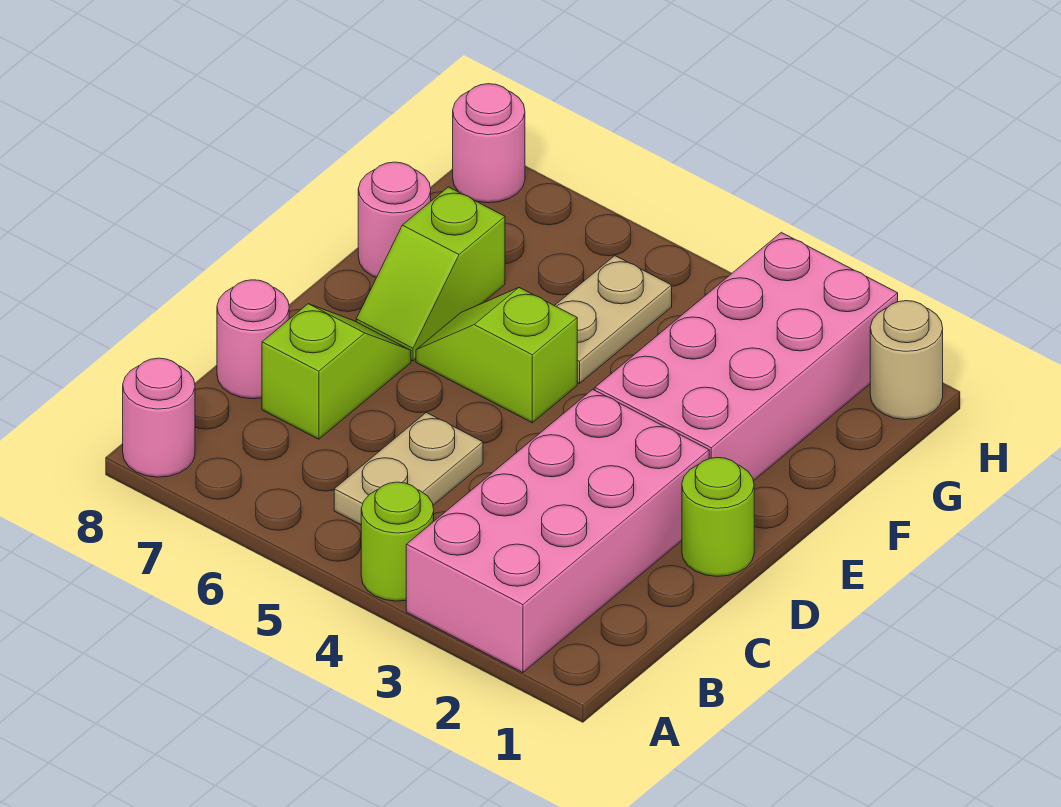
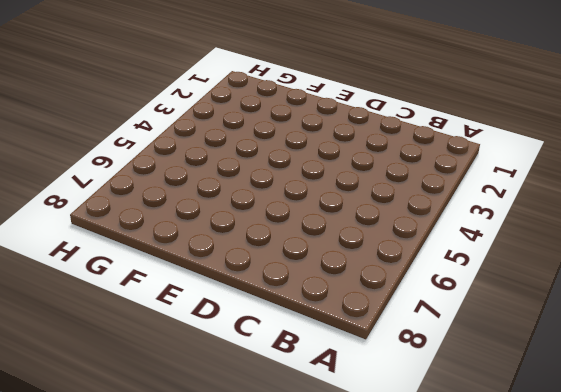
none -> pink brick A2:D3 level 1
none -> lime round brick A4 level 1
none -> pink round brick A8 level 1

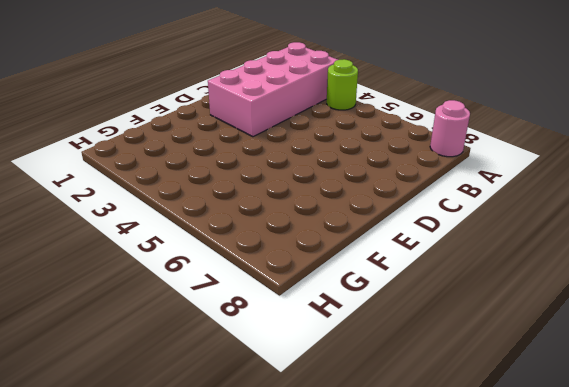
none -> tan plate B5:C5 level 1
none -> lime slope C7:D7 level 1 top C
none -> pink round brick C8 level 1

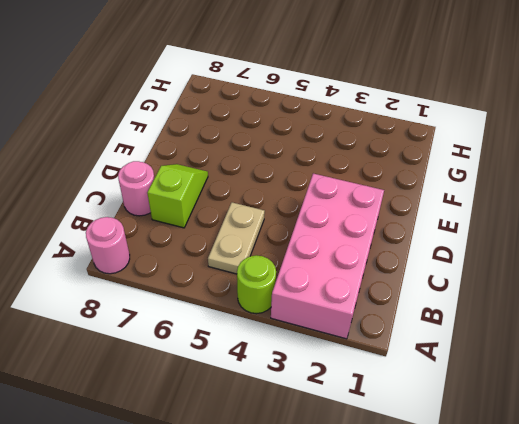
none -> lime round brick D1 level 1
none -> pink brick E2:H3 level 1
none -> lime slope E5:E6 level 1 top 5

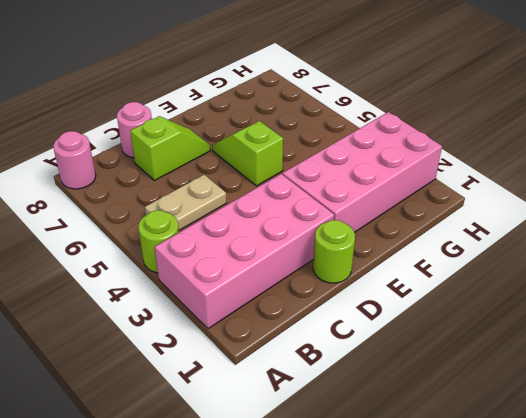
none -> lime slope E7:F7 level 1 top F
none -> tan plate F5:G5 level 1
none -> pink round brick F8 level 1

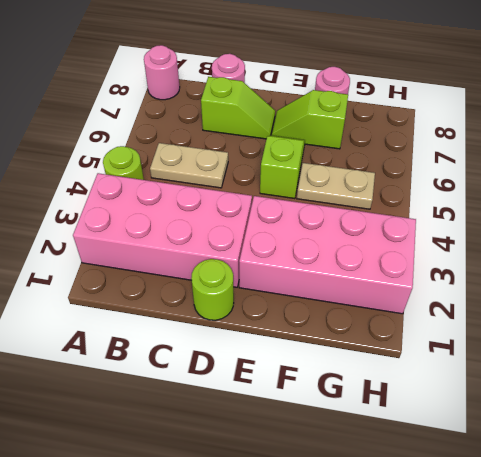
none -> tan round brick H1 level 1
none -> pink round brick H8 level 1

